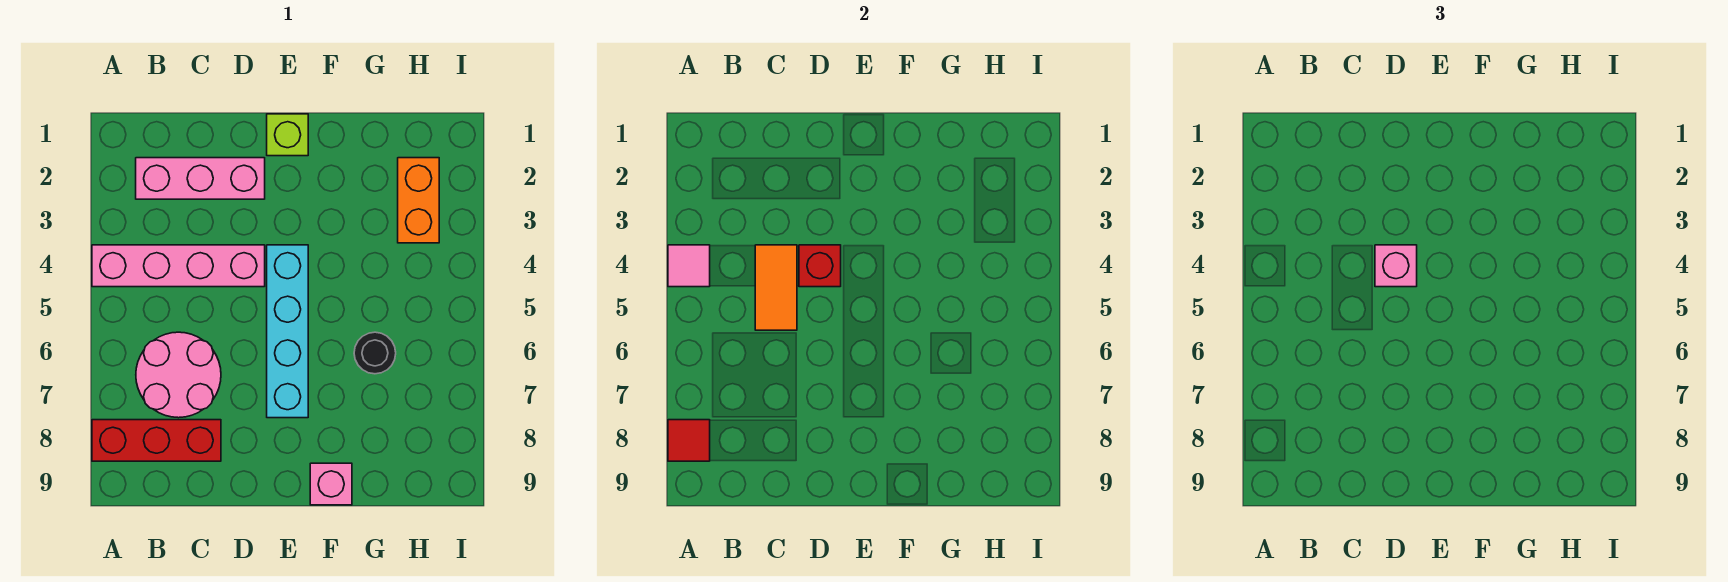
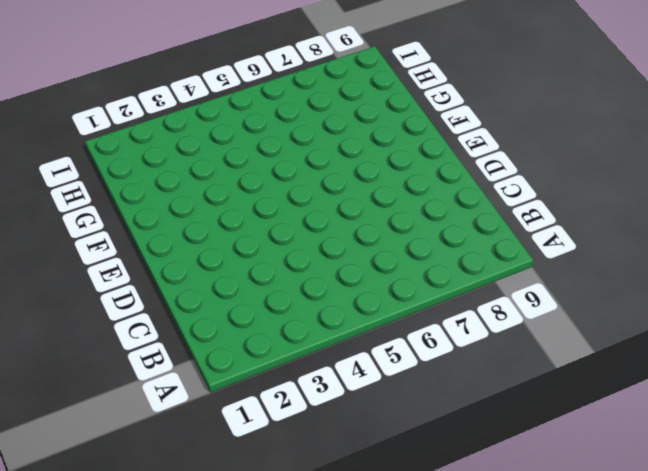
none -> pink brick A4:D4 level 1
none -> red brick A8:C8 level 1
none -> pink brick B2:D2 level 1

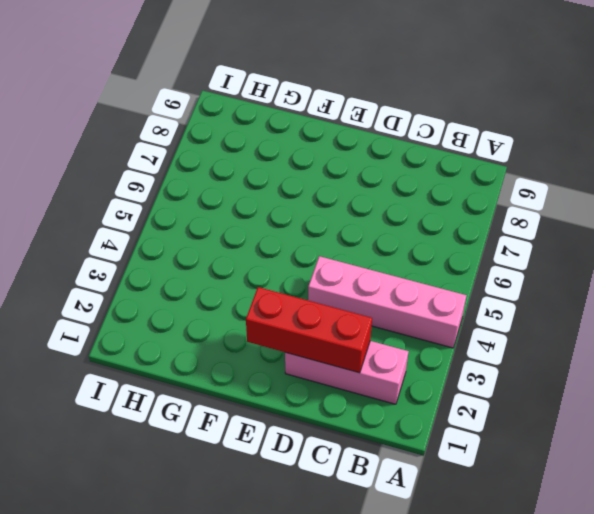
red brick C2:E2 level 2 -> red brick A8:C8 level 1
none -> pink round brick B6:C7 level 1
none -> lime brick E1 level 1
none -> cyan brick E4:E7 level 1

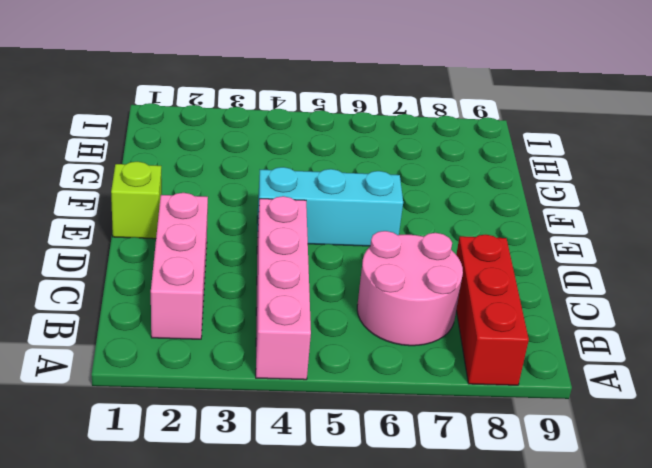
cyan brick E4:E6 level 1 -> cyan brick E4:E7 level 1
none -> pink brick F9 level 1
none -> black round brick G6 level 1
none -> orange brick H2:H3 level 1

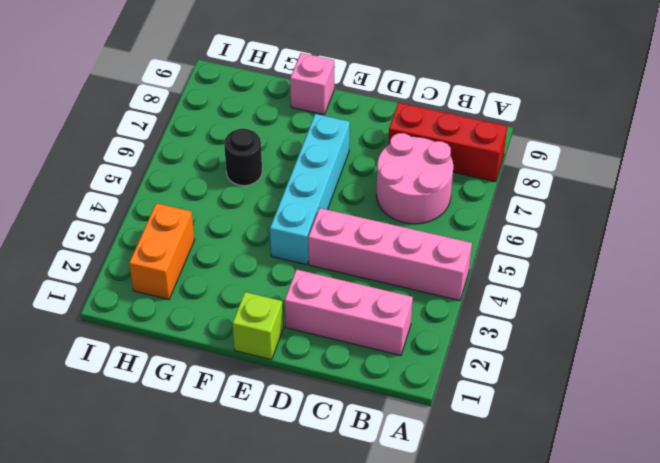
none -> pink tile A4 level 2
none -> red tile A8 level 2
none -> orange tile C4:C5 level 2

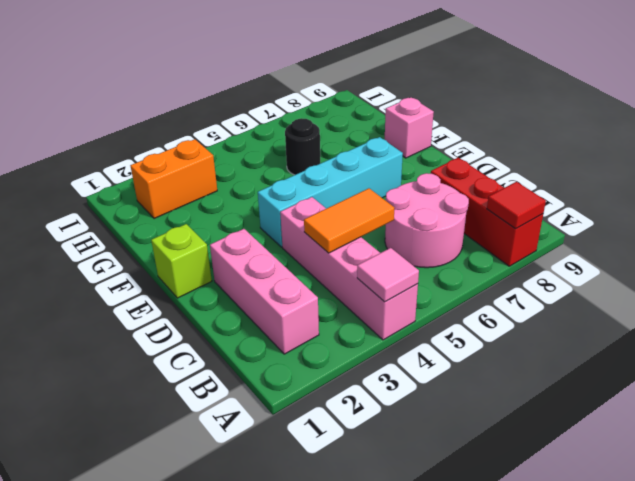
none -> red brick D4 level 2
none -> pink brick D4 level 3

